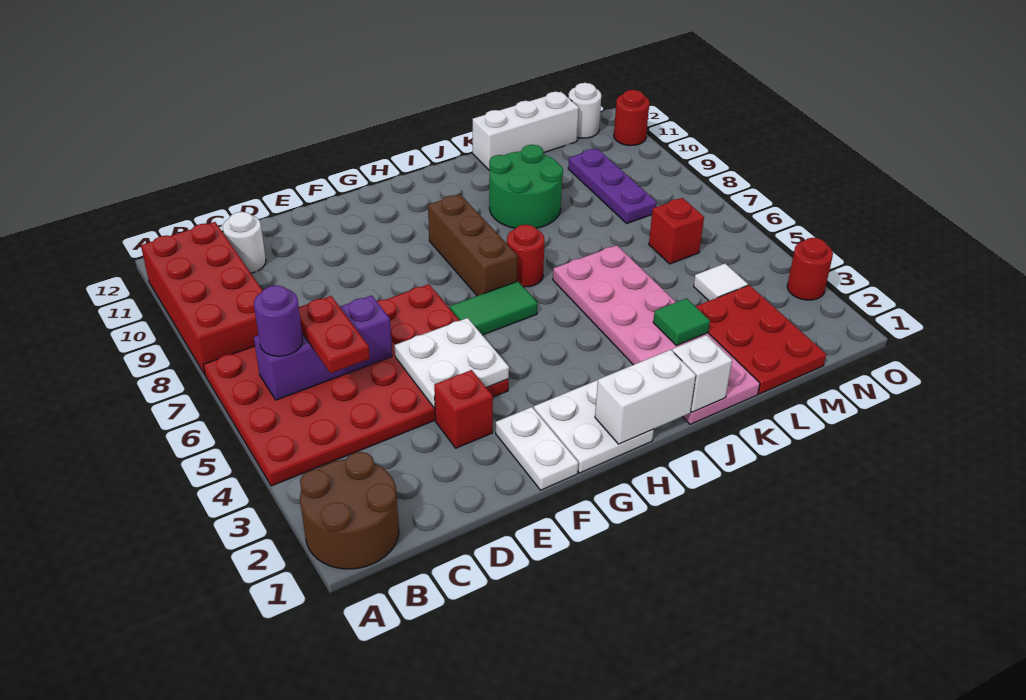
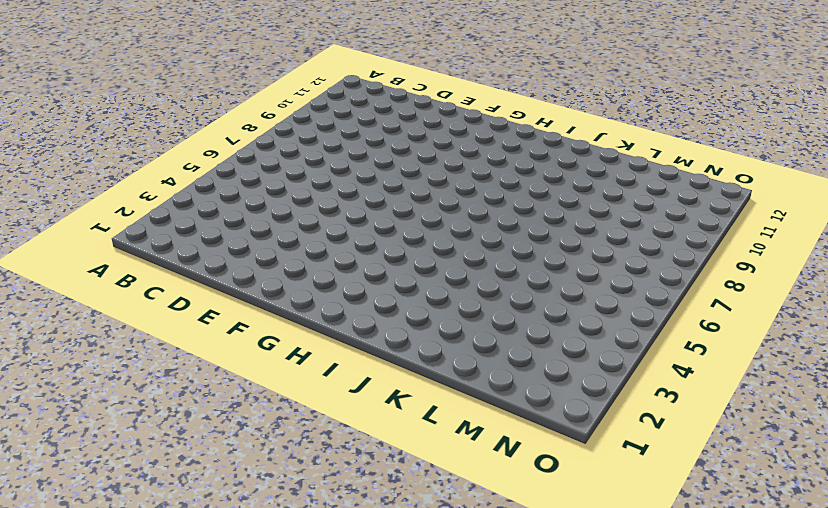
none -> brown round brick A1:B2 level 1
none -> red plate A4:F7 level 1
none -> red brick A8:B11 level 1

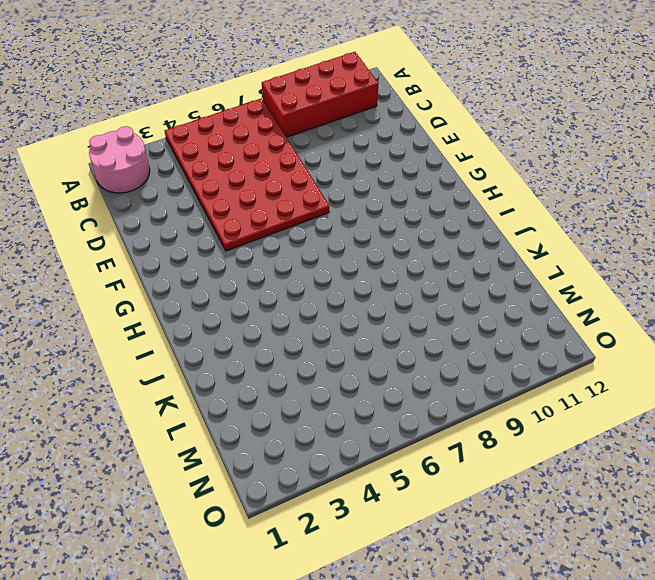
pink round brick A1:B2 level 1 -> brown round brick A1:B2 level 1
none -> white round brick C11 level 1
none -> red brick E3 level 1
none -> white plate F1:F2 level 1

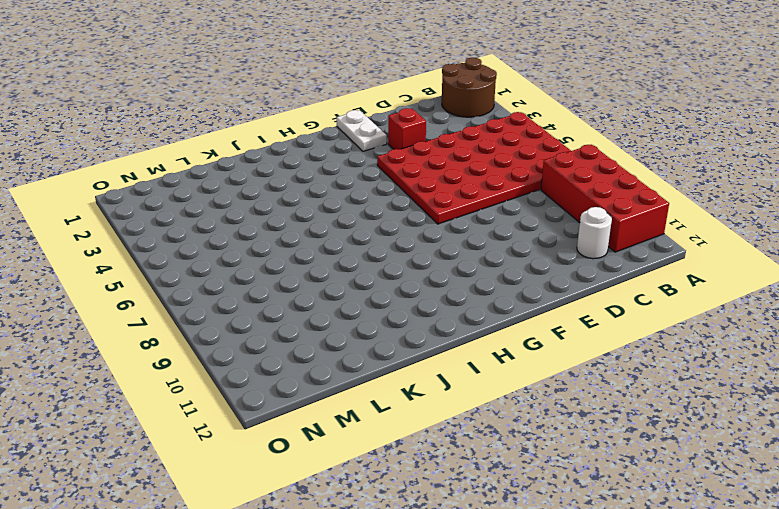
none -> white plate G1:H2 level 1
none -> green tile G6:H6 level 1
none -> brown brick H7:H9 level 1

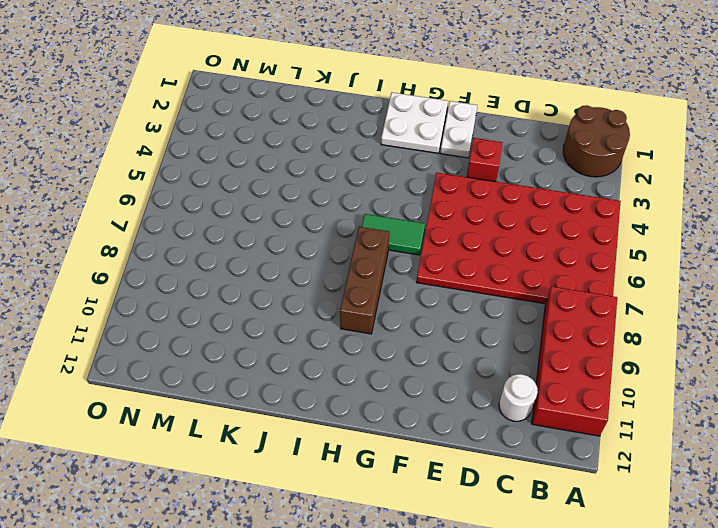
none -> red round brick I7 level 1
none -> pink plate J1:K6 level 1
none -> green round brick J9:K10 level 1

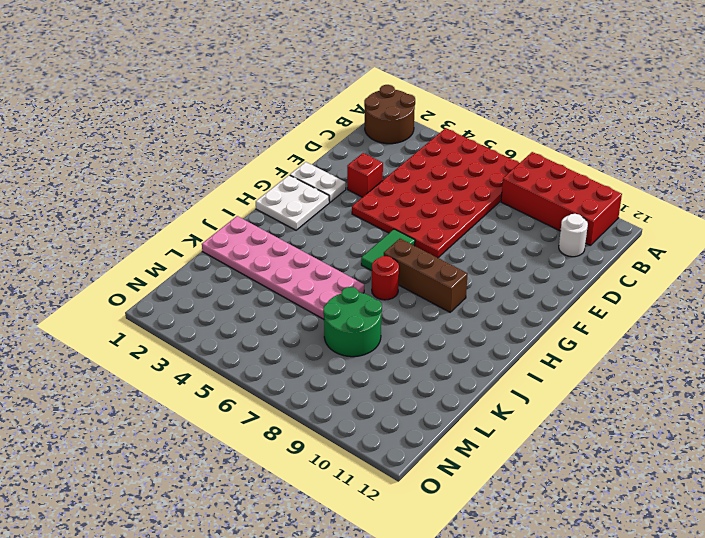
green round brick K7:L8 level 1 -> green round brick J9:K10 level 1
none -> white brick K12:M12 level 1
none -> red plate L1:M3 level 1
none -> white tile M4 level 1

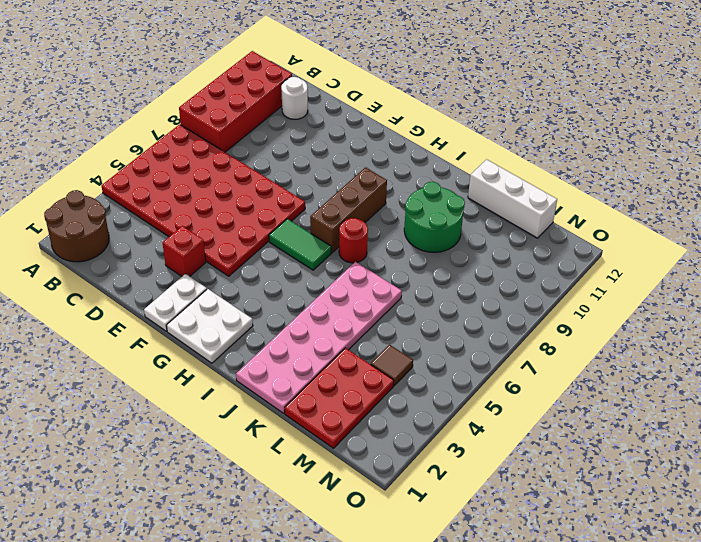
brown tile M4 level 1 -> white tile M4 level 1
none -> red brick M6 level 1
none -> purple plate M8:M10 level 1
none -> white round brick N12 level 1

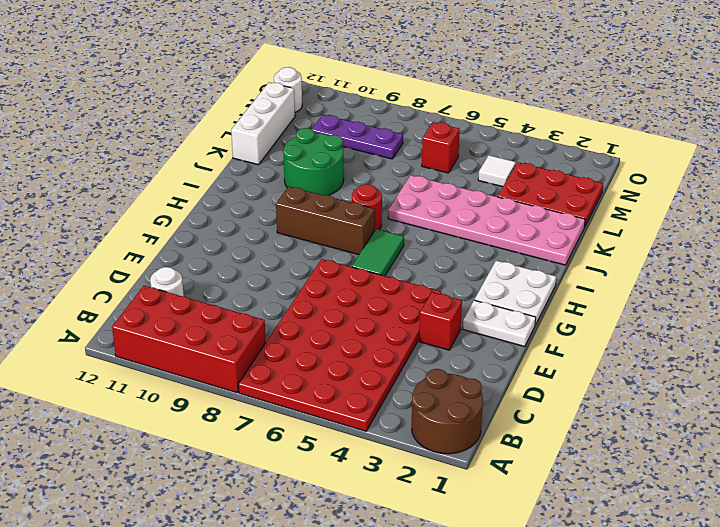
none -> red round brick O3 level 1
none -> red round brick O11 level 1
none -> purple brick B6:D6 level 2

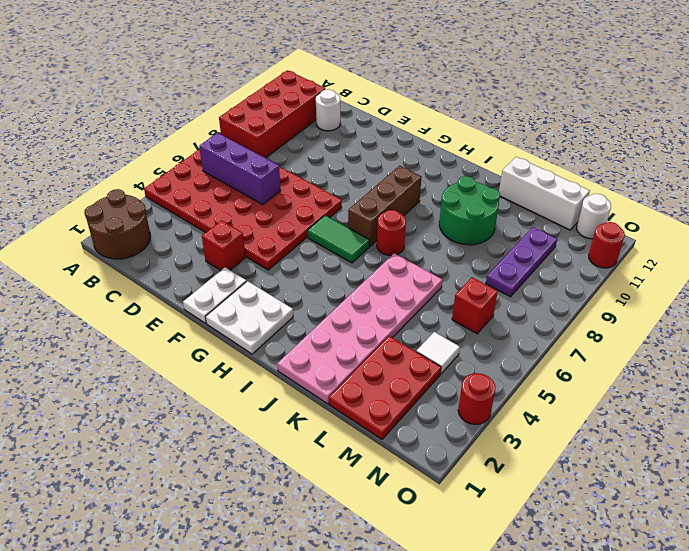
none -> white plate E4:F5 level 2
none -> white brick H1:I1 level 2
none -> white brick J1 level 2

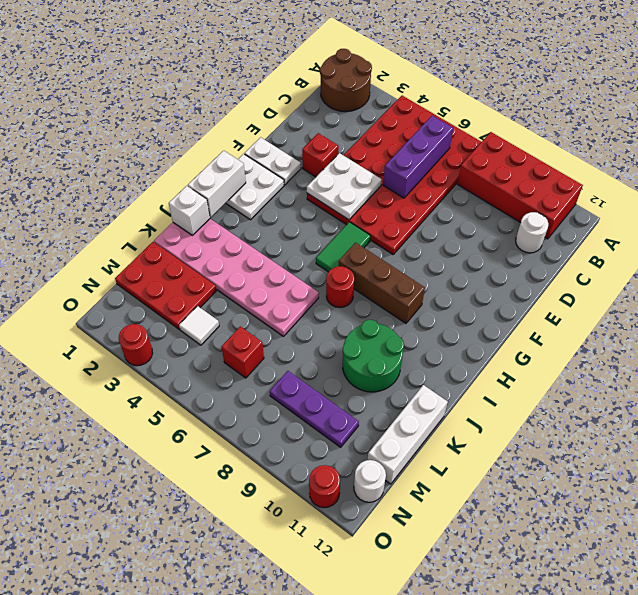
none -> green tile K3 level 2
none -> purple round brick B6 level 3
none -> red plate C5:C6 level 3

